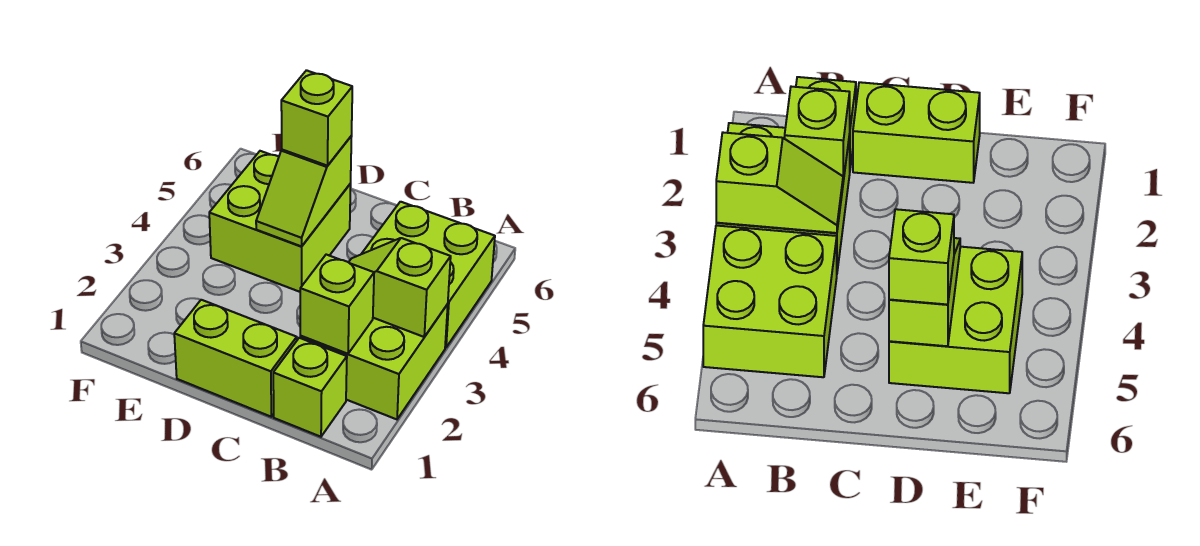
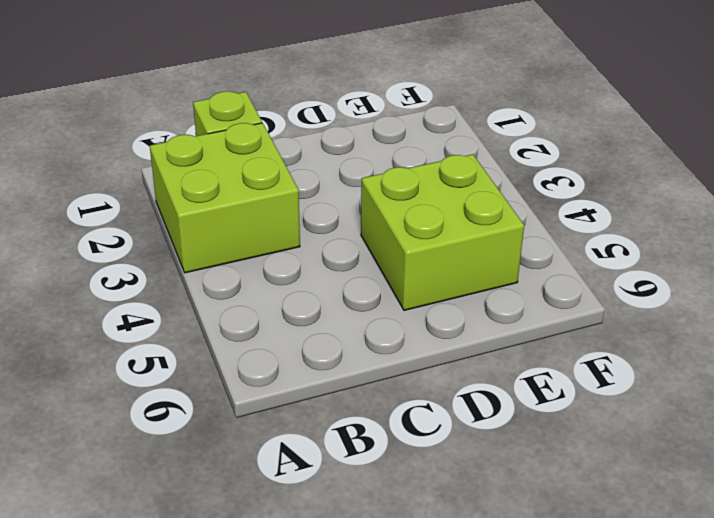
none -> lime brick A4:B5 level 1
none -> lime brick C1:D1 level 1

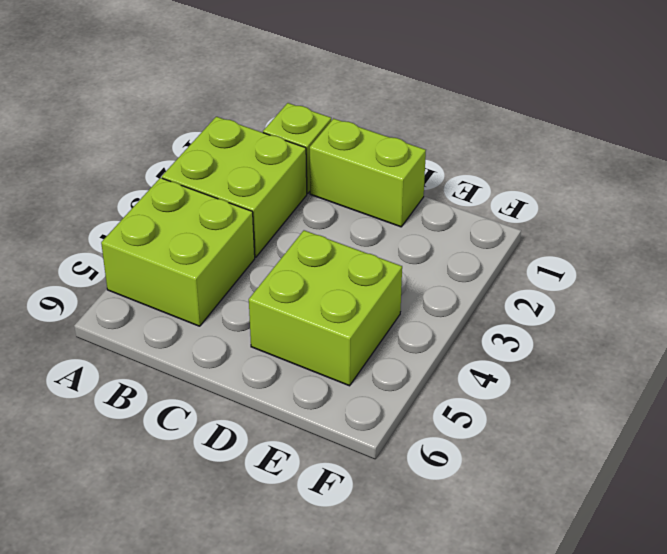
none -> lime slope A3:B3 level 2 top A
none -> lime brick B2 level 2

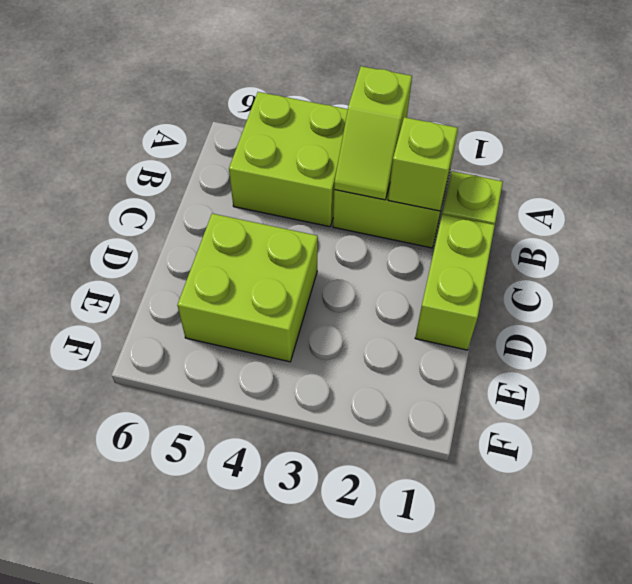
none -> lime slope D4:D5 level 2 top 5
none -> lime brick D5 level 3

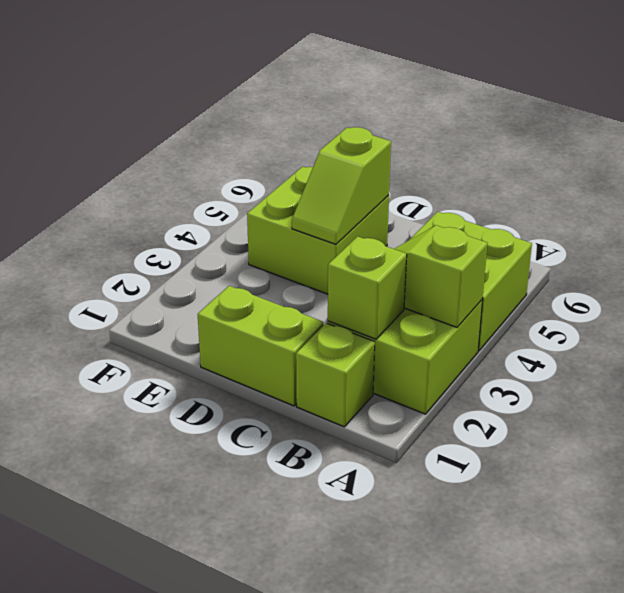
none -> lime brick D5 level 3

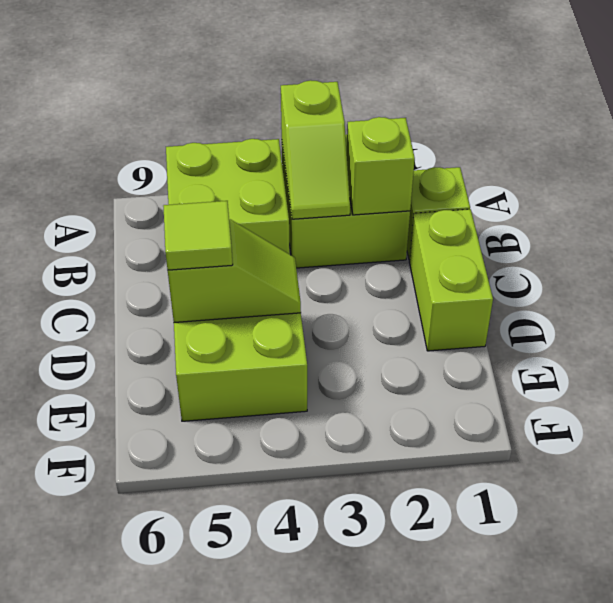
lime tile D5 level 3 -> lime brick D5 level 3

